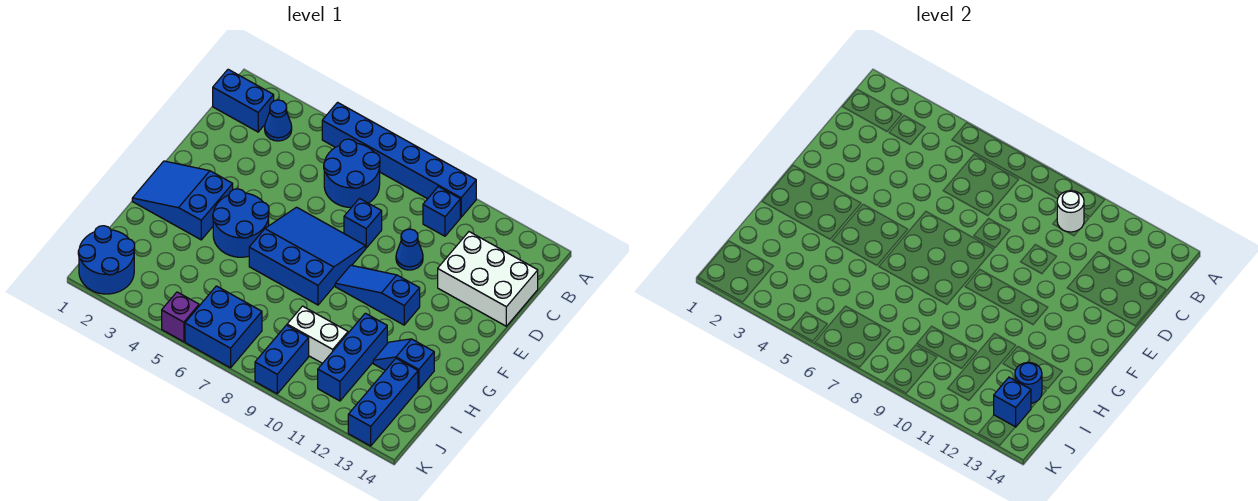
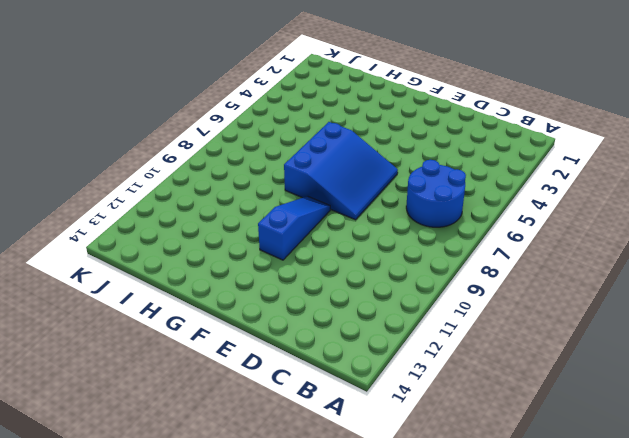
none -> blue brick A5:A10 level 1
none -> blue brick B1:B2 level 1
none -> blue cone B3 level 1

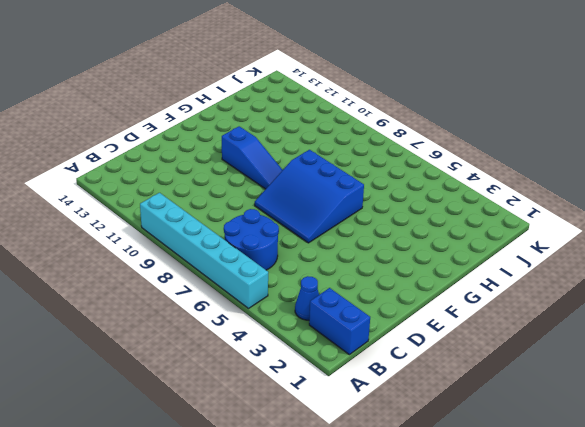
cyan brick A5:A10 level 1 -> blue brick A5:A10 level 1
none -> blue brick B10 level 1
none -> white brick C12:D14 level 1
none -> blue brick D8 level 1

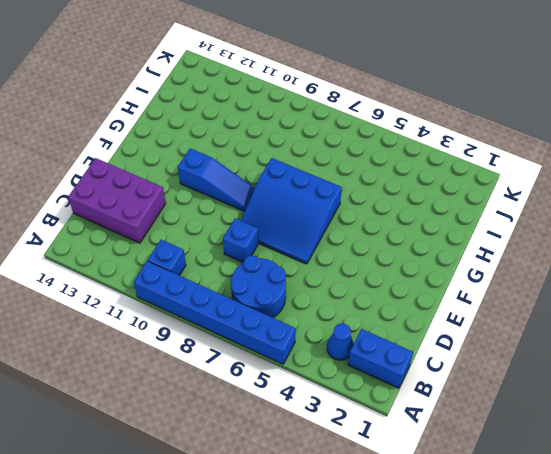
purple brick C12:D14 level 1 -> white brick C12:D14 level 1
none -> blue cone D10 level 1
none -> blue slope F1:G3 level 1 top 3
none -> blue round brick F4:G5 level 1

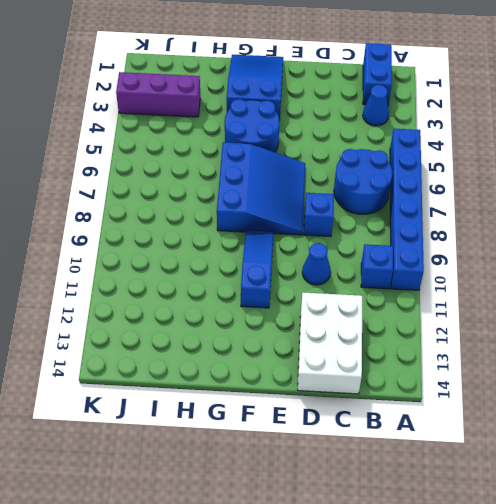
purple brick I3:K3 level 1 -> none
none -> blue brick H11:J11 level 1
none -> blue slope H12:H13 level 1 top 13
none -> white brick I9:I10 level 1

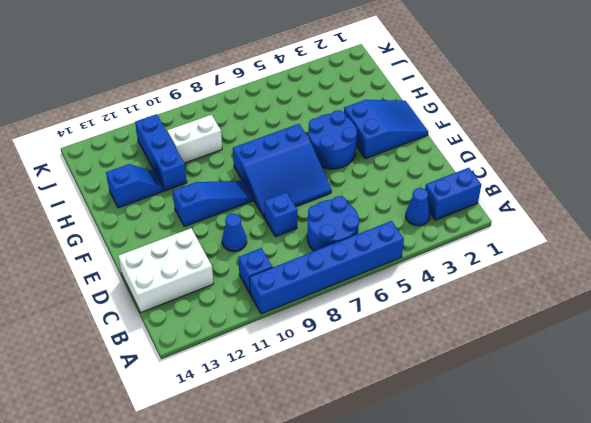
none -> blue brick I13:K13 level 1
none -> blue round brick J1:K2 level 1
none -> blue brick J6:K7 level 1

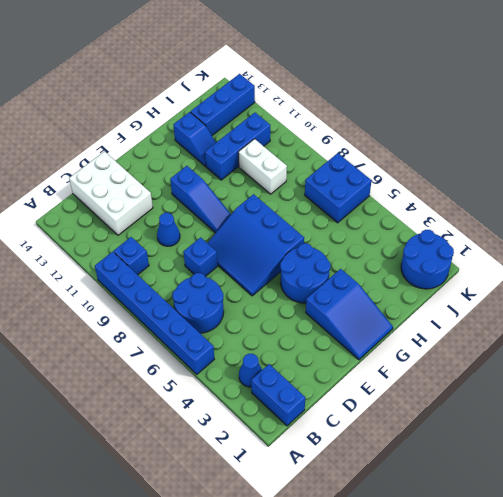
none -> blue brick J9:K9 level 1
none -> purple brick K5 level 1
none -> white round brick B10 level 2

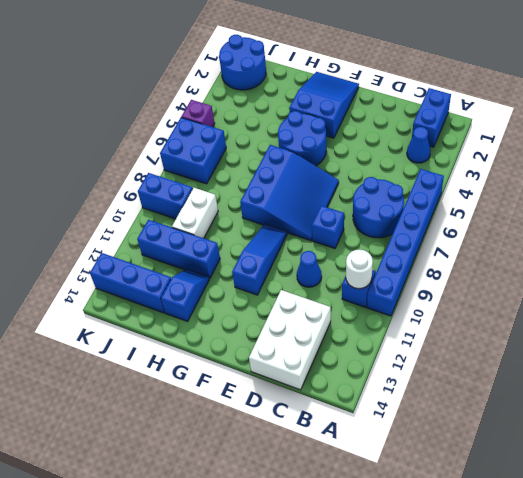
none -> blue round brick I13 level 2
none -> blue brick J13 level 2

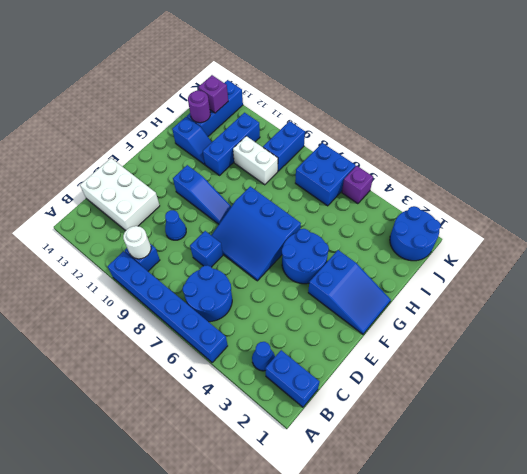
purple round brick I13 level 2 -> blue round brick I13 level 2
purple brick J13 level 2 -> blue brick J13 level 2

